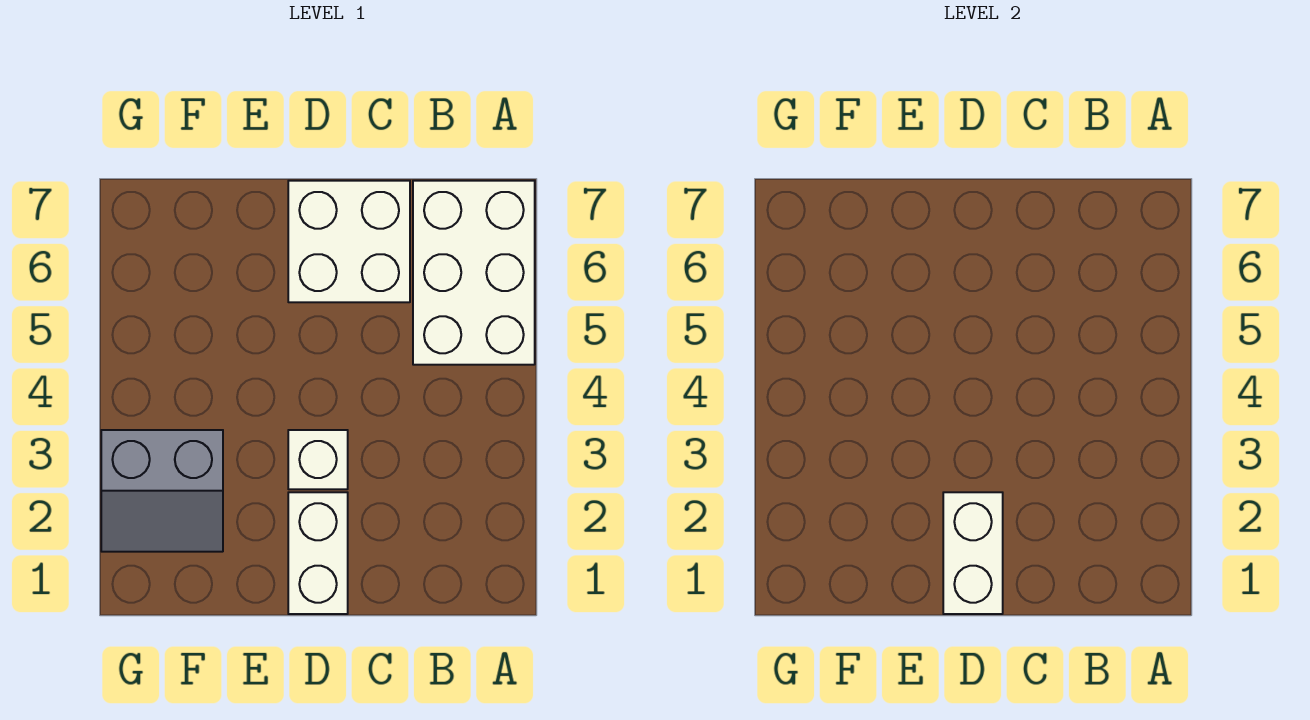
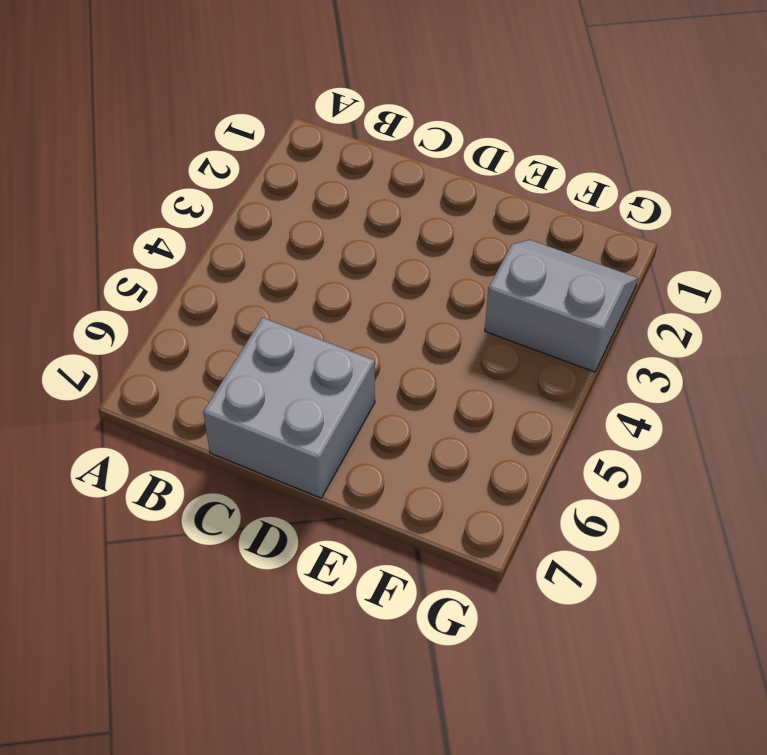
grey brick C6:D7 level 1 -> white brick C6:D7 level 1
none -> white brick A5:B7 level 1
none -> white brick D1:D2 level 1

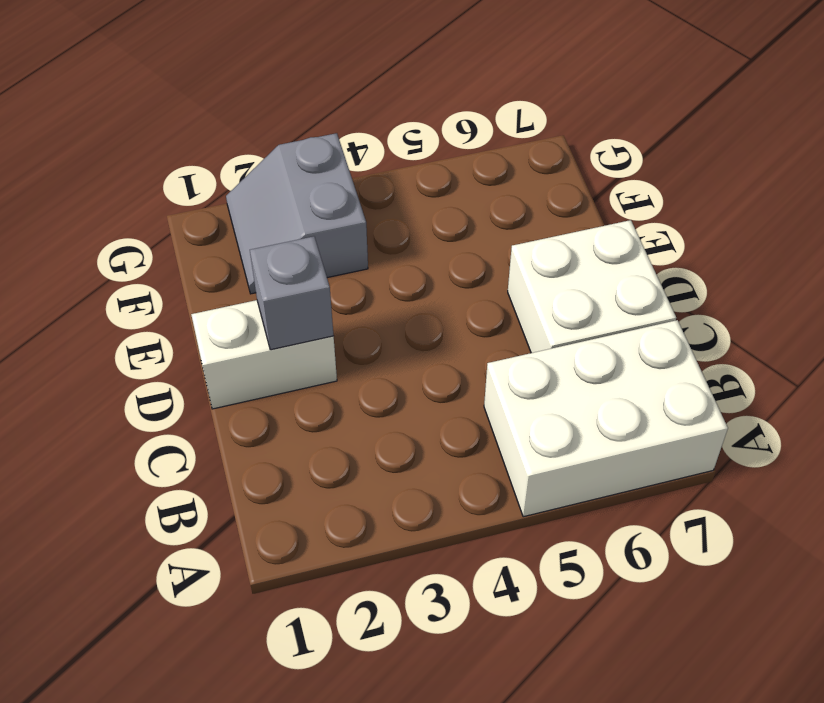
grey brick D2 level 2 -> white brick D1:D2 level 2
none -> white brick D3 level 1

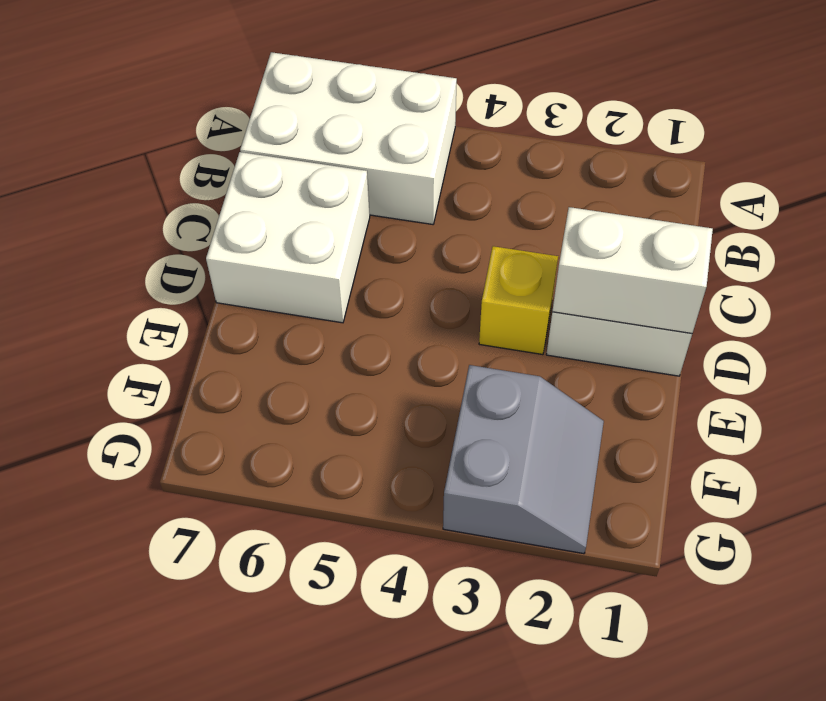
yellow brick D3 level 1 -> white brick D3 level 1

